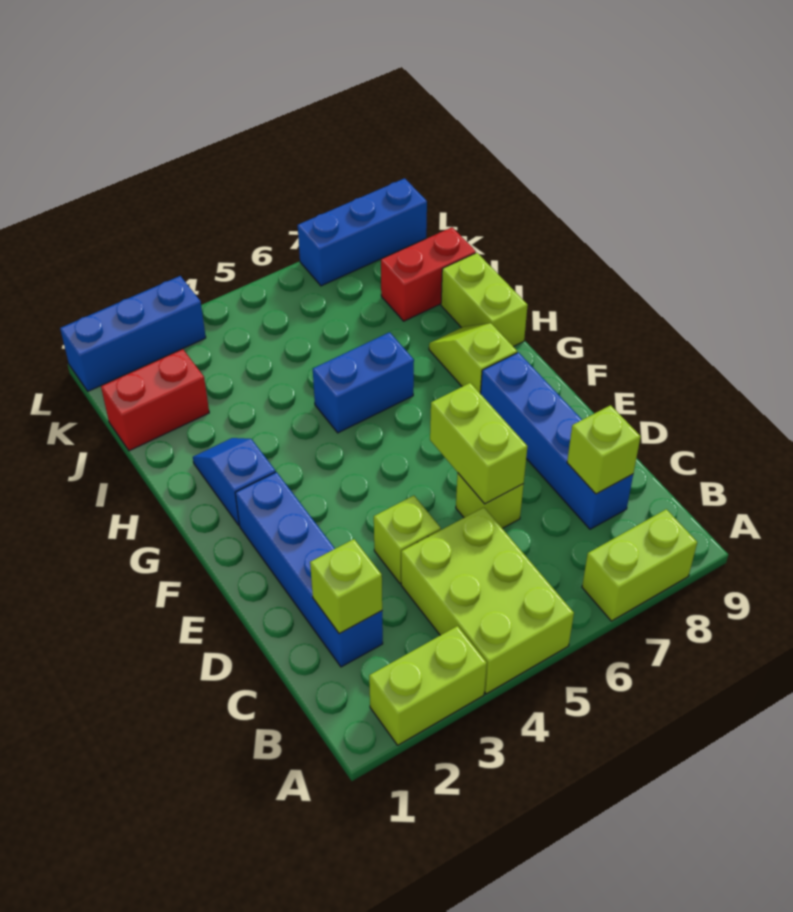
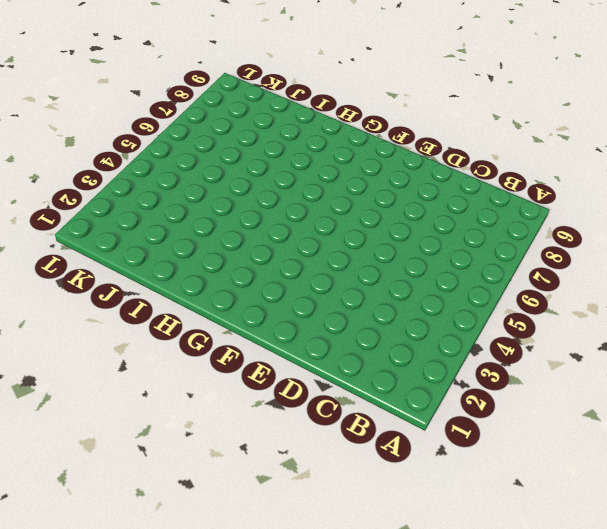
none -> lime brick A2:A3 level 1
none -> lime brick A4:C5 level 1
none -> lime brick A7:A8 level 1

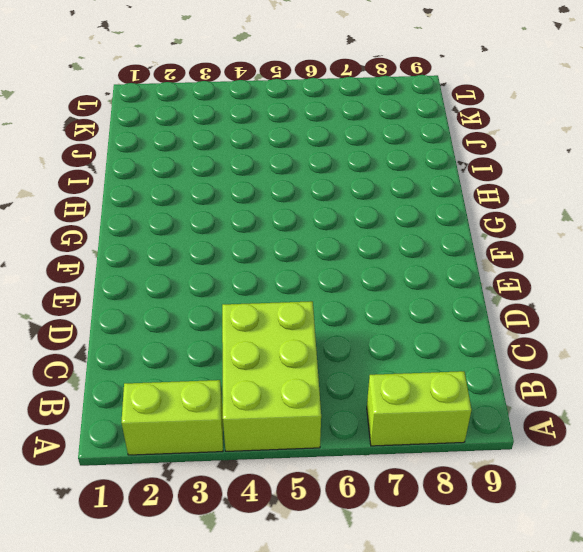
none -> blue brick C2:F2 level 1
none -> blue brick C8:F8 level 1
none -> lime brick D4 level 1

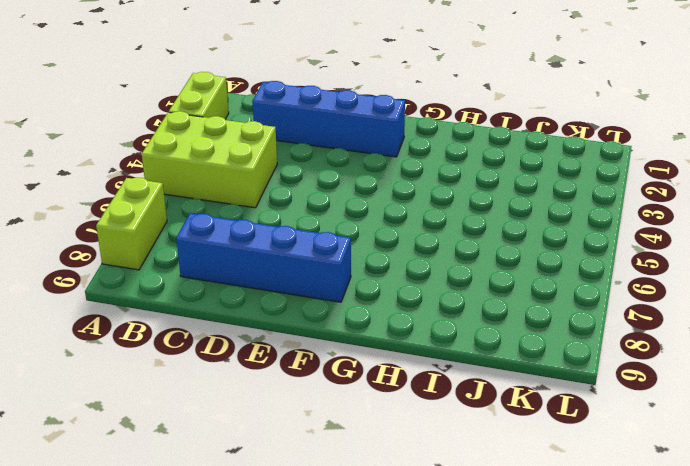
none -> lime brick D4 level 1
none -> lime brick D6 level 1
none -> blue slope G2:H2 level 1 top G

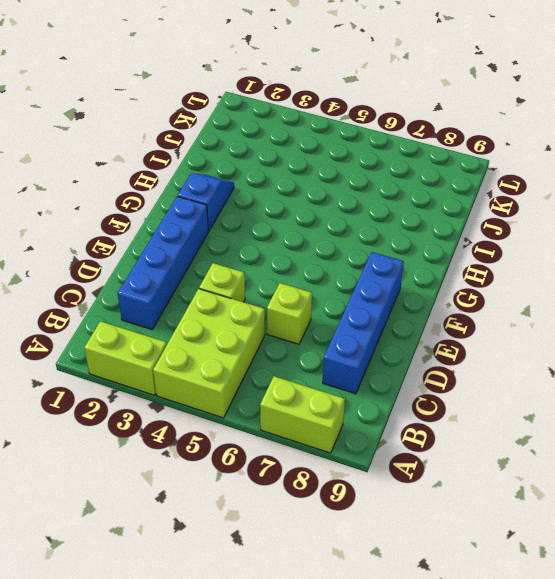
none -> lime slope G8:H8 level 1 top G
none -> blue brick H5:H6 level 1
none -> lime brick H9:I9 level 1

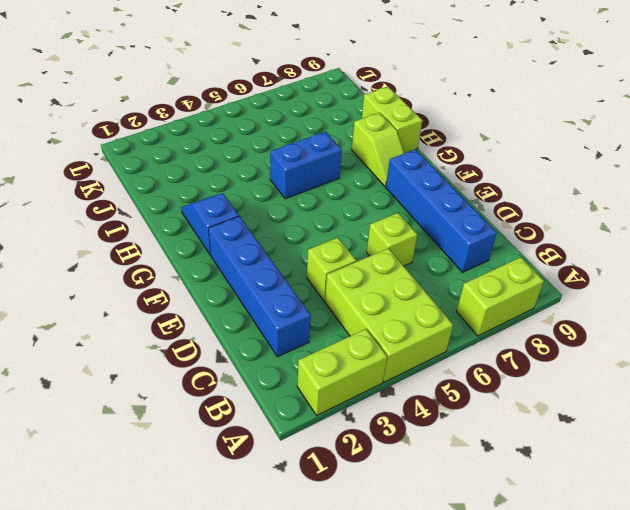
lime slope G8:H8 level 1 top H -> lime slope G8:H8 level 1 top G
none -> red brick J1:J2 level 1
none -> red brick J8:J9 level 1
none -> blue brick L1:L3 level 1

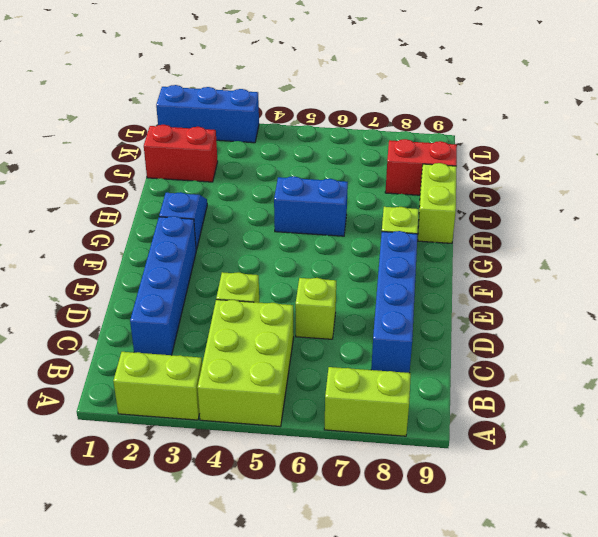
none -> blue brick L7:L9 level 1
none -> lime brick C2 level 2
none -> lime brick C8 level 2

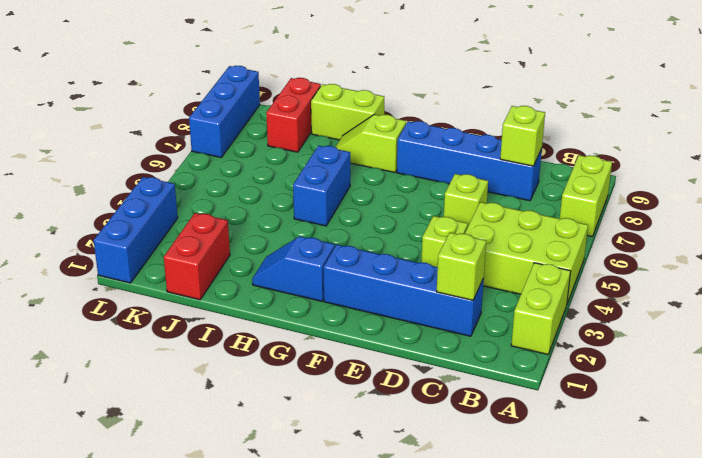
none -> lime brick D6:E6 level 2

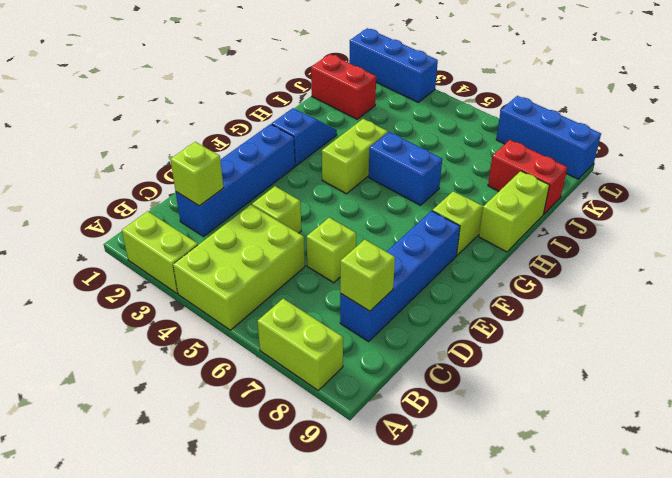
lime brick G4:H4 level 1 -> lime brick D6:E6 level 2

